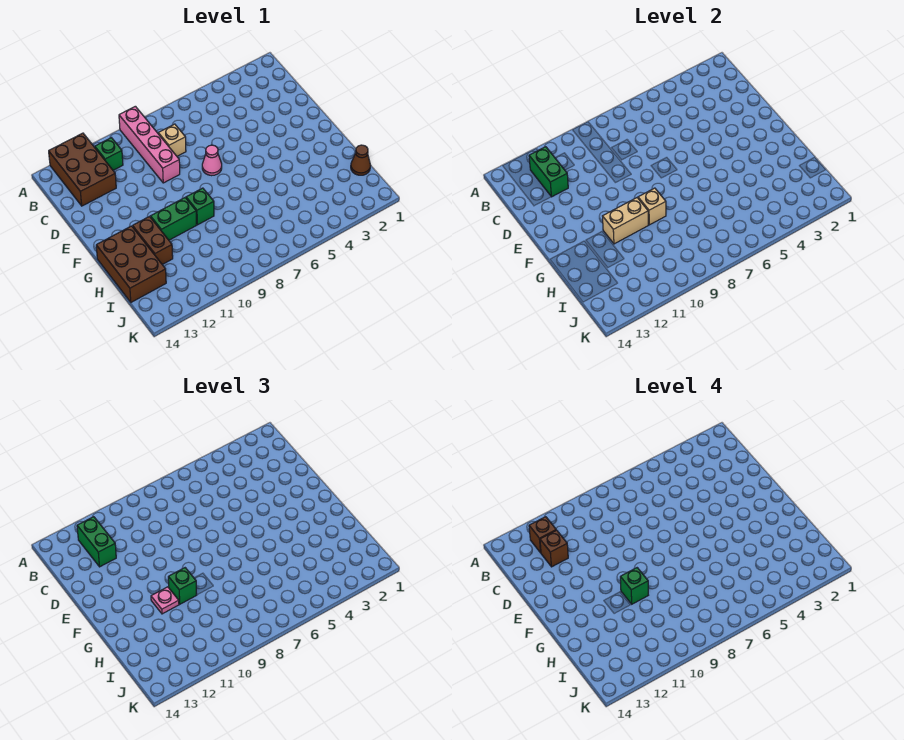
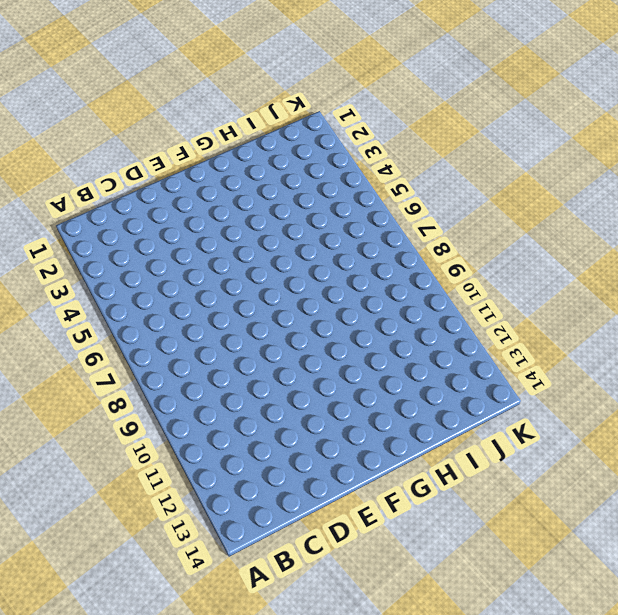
none -> pink brick A9:D9 level 1
none -> brown brick A12:C13 level 1
none -> green brick B11 level 1

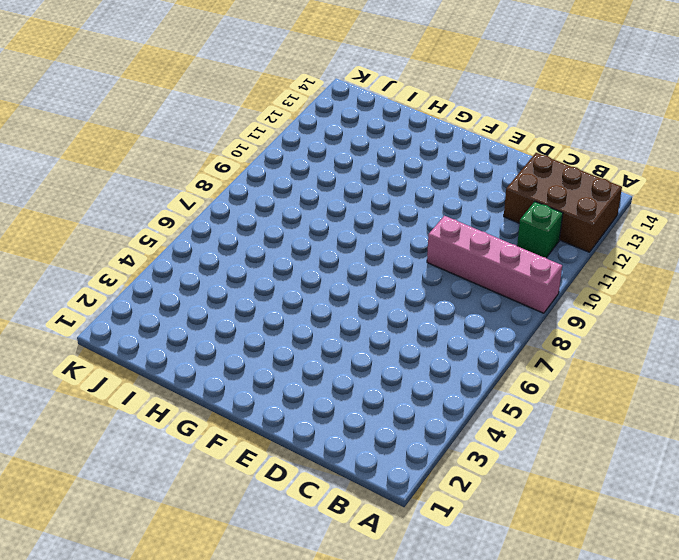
none -> tan brick C8 level 1
none -> pink cone E7 level 1
none -> green brick G9 level 1

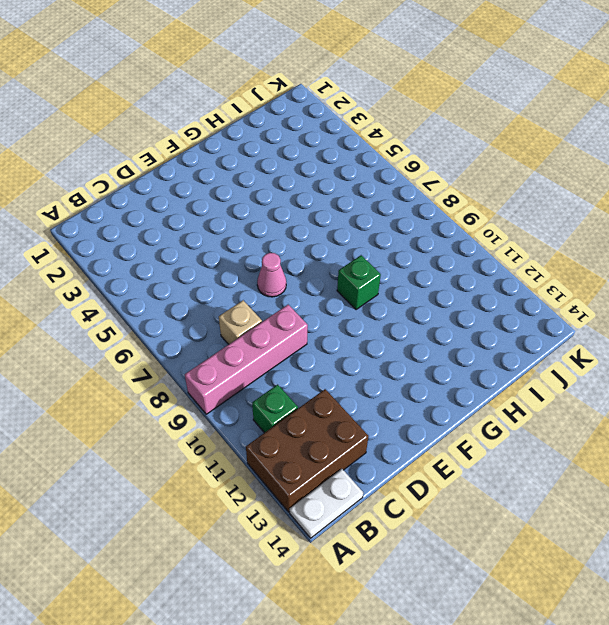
white plate A14:B14 level 1 -> none
none -> green brick G10:G11 level 1
none -> brown brick G12:H12 level 1
none -> brown brick G13:I14 level 1

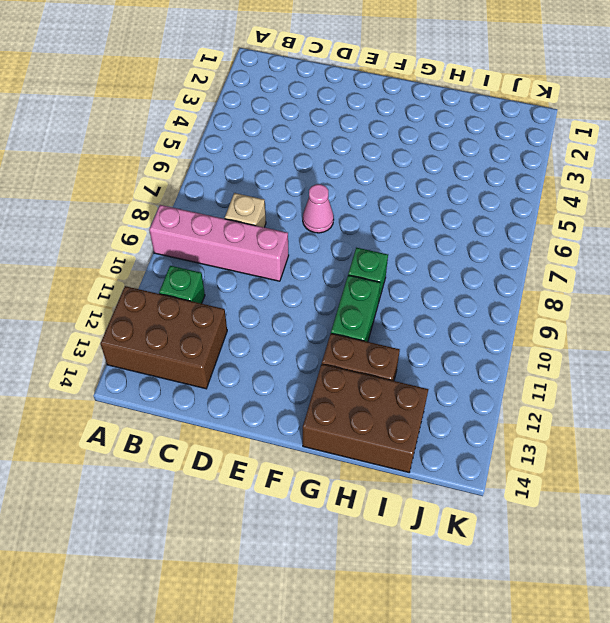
none -> brown cone I1 level 1
none -> green brick B12:C12 level 2
none -> tan brick G9 level 2

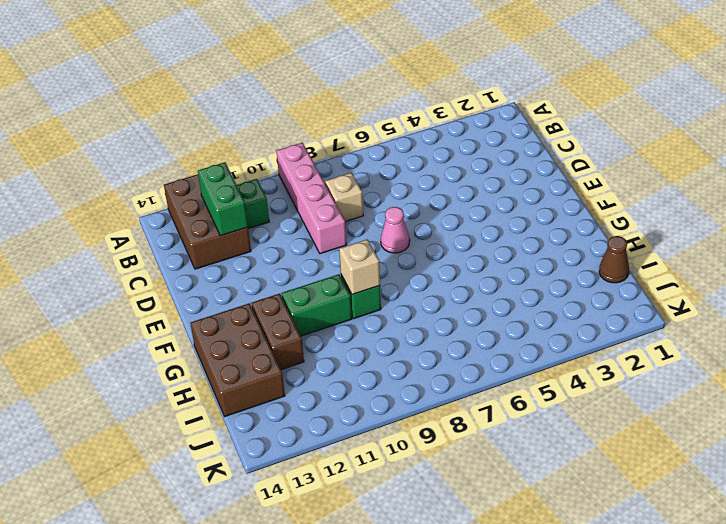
none -> tan brick G10:G11 level 2
none -> green brick B12:C12 level 3
none -> green brick G10 level 3

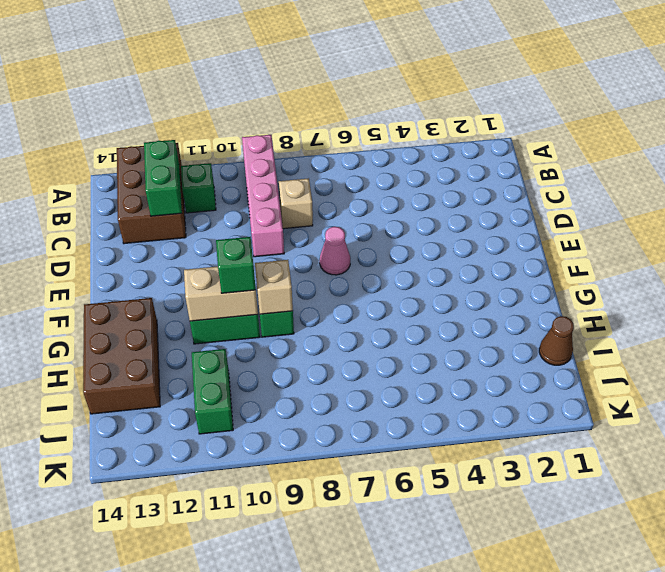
green brick I11:J11 level 1 -> green brick B12:C12 level 3
none -> brown brick G12:H12 level 1
none -> pink plate G11 level 3
none -> brown brick B12 level 4

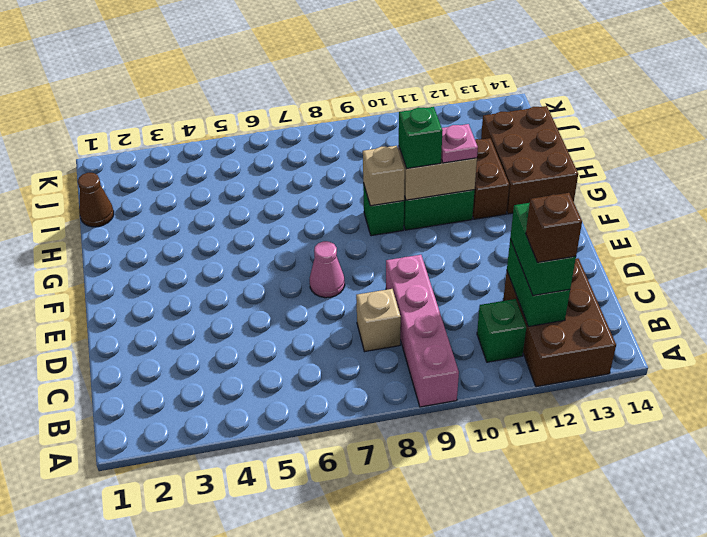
none -> brown brick C12 level 4
none -> green brick G10 level 4

